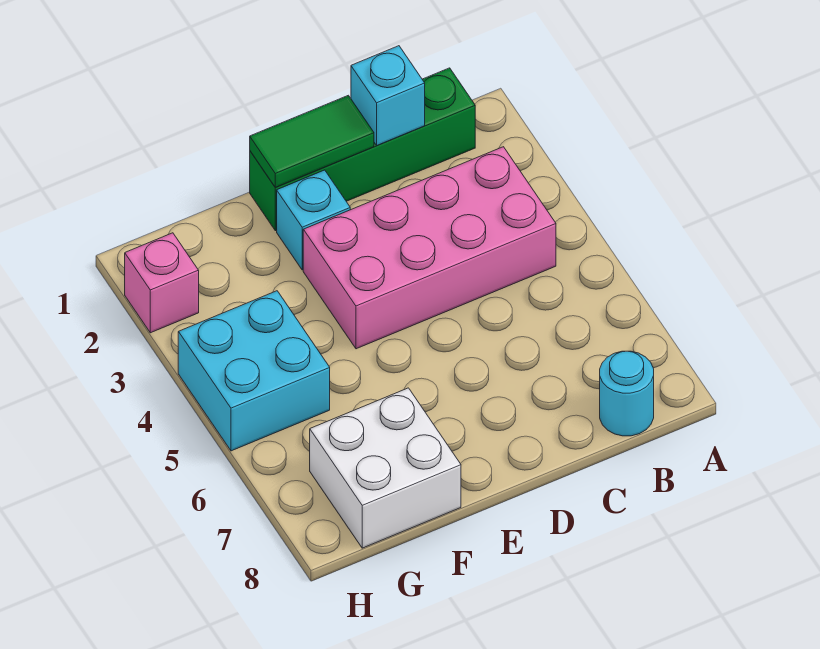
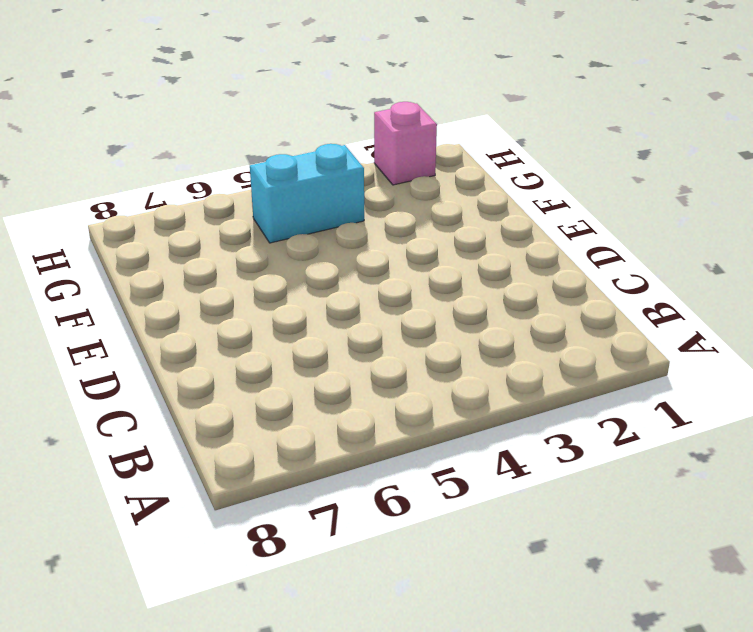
cyan brick G4:G5 level 1 -> cyan brick G4:H5 level 1
none -> green brick B1:E1 level 1
none -> pink brick B3:E4 level 1

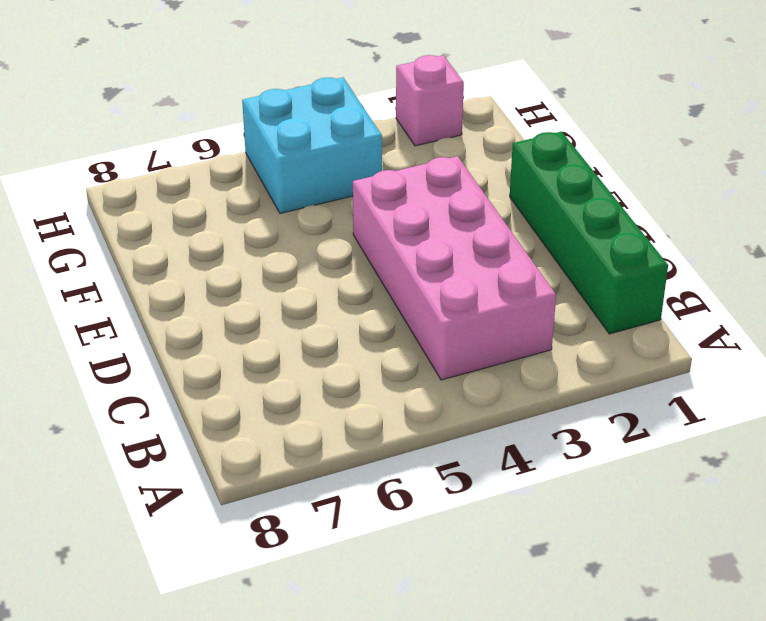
none -> cyan round brick B8 level 1
none -> cyan brick E2 level 1

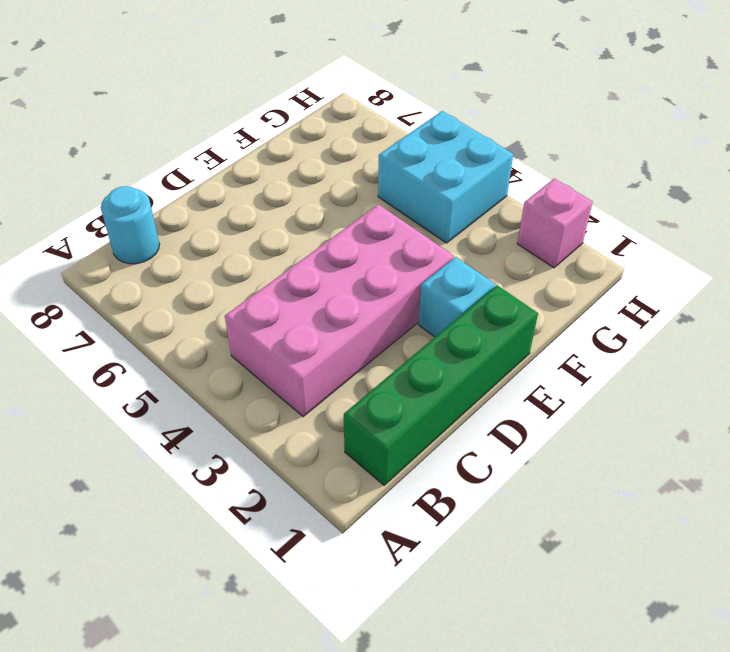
none -> white brick F7:G8 level 1
none -> cyan brick C1 level 2

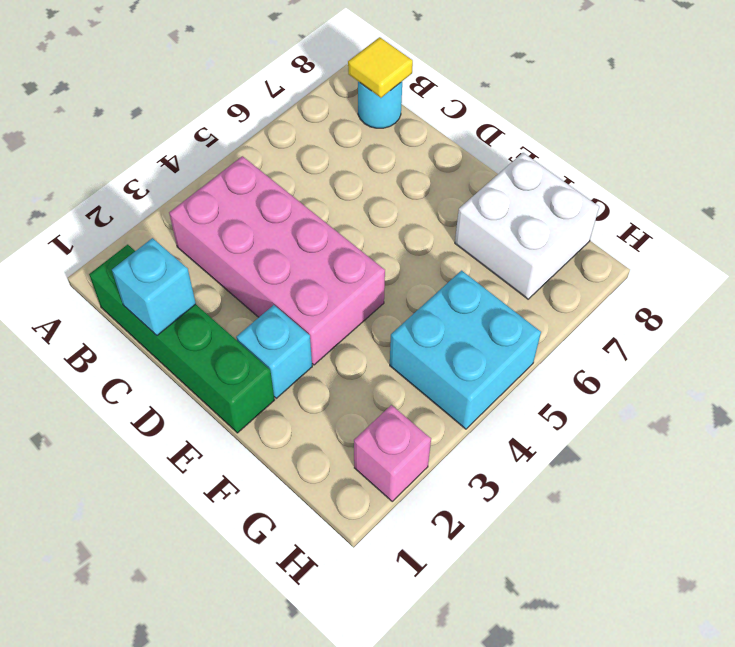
yellow tile B8 level 2 -> none
none -> green tile D1:E1 level 2

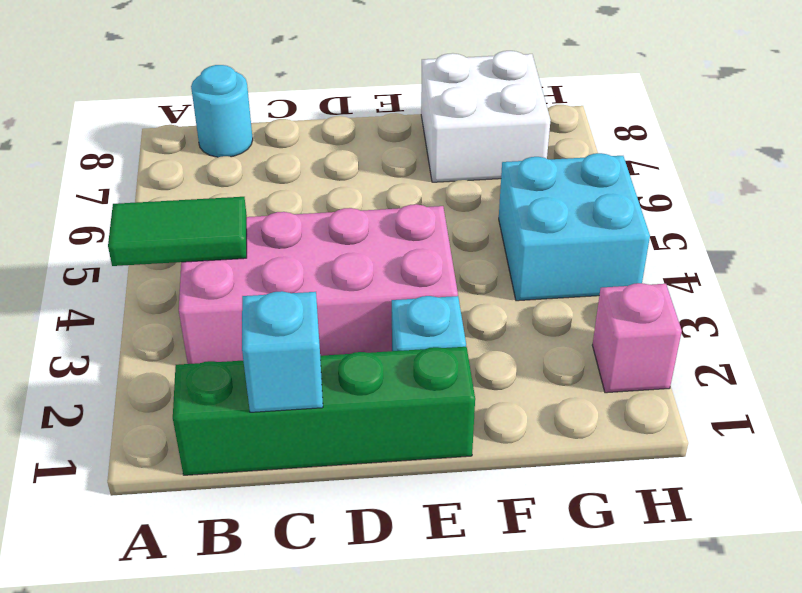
green tile A4:B4 level 2 -> green tile D1:E1 level 2

